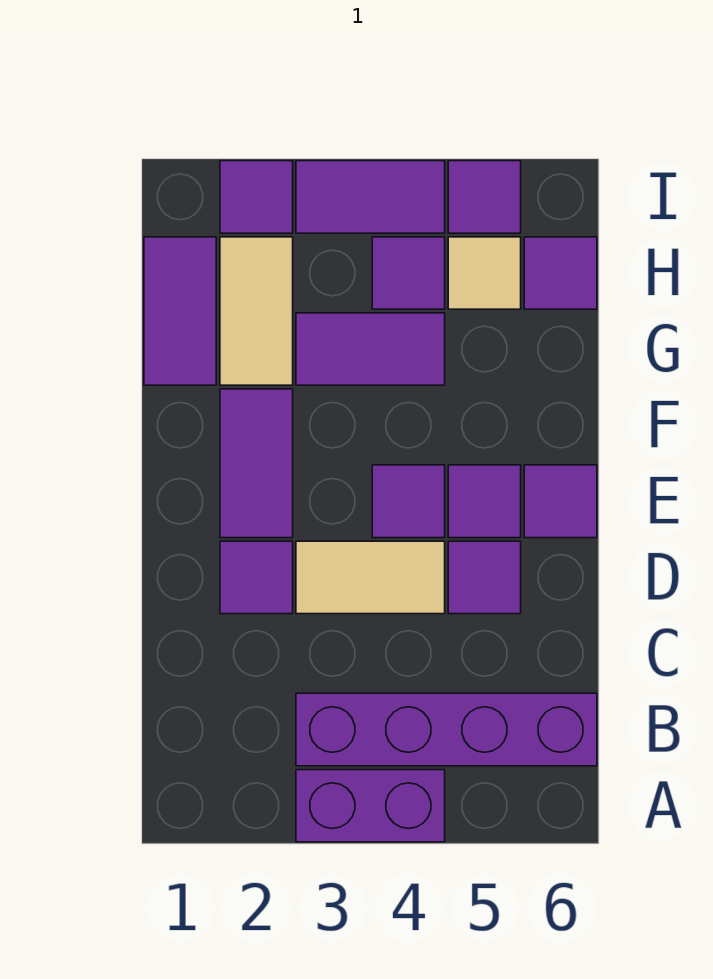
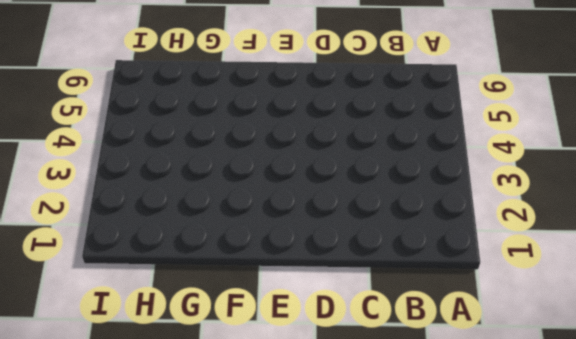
none -> purple brick A3:A4 level 1
none -> purple brick B3:B6 level 1
none -> purple tile D2 level 1

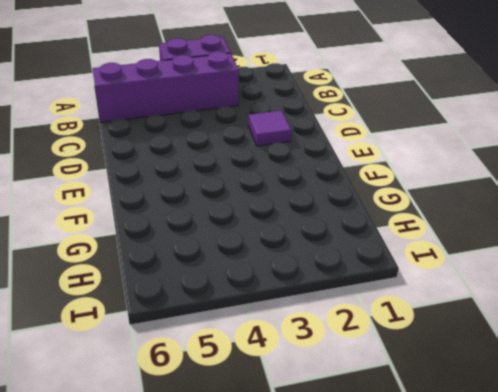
none -> tan tile D3:D4 level 1
none -> purple tile D5 level 1
none -> purple tile E2:F2 level 1

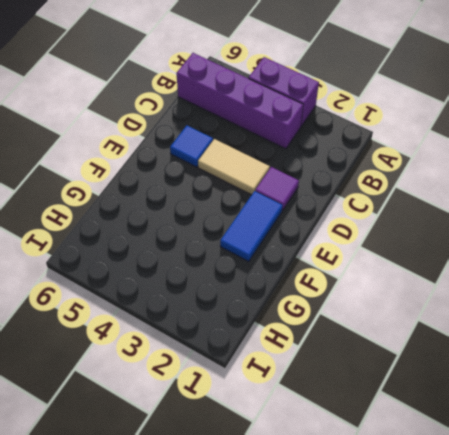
blue tile D5 level 1 -> purple tile D5 level 1
blue tile E2:F2 level 1 -> purple tile E2:F2 level 1
none -> purple tile E4 level 1
none -> purple tile E5 level 1
none -> purple tile E6 level 1

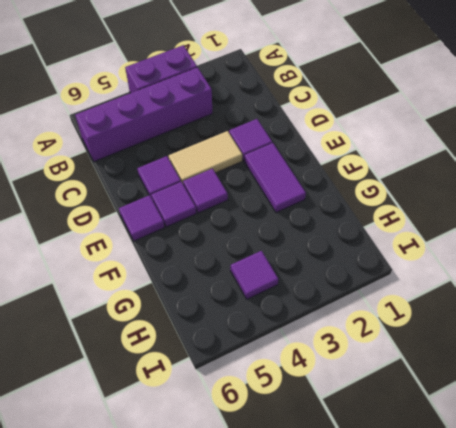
none -> purple tile G1:H1 level 1
none -> tan tile G2:H2 level 1
none -> purple tile G3:G4 level 1

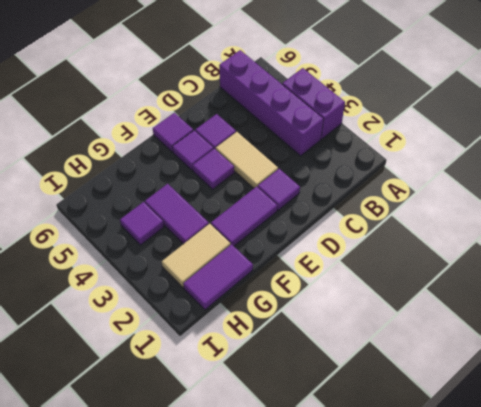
none -> tan tile H5 level 1
none -> purple tile H6 level 1
none -> purple tile I2 level 1

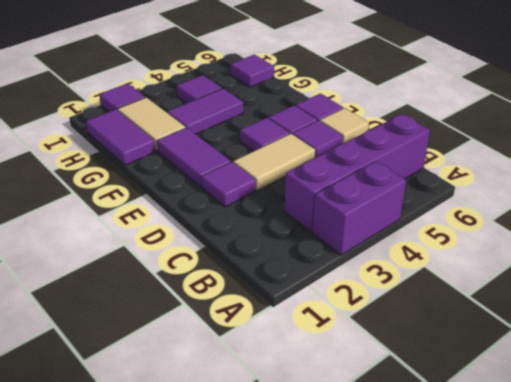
tan tile D6 level 1 -> tan tile H5 level 1
none -> purple tile I3:I4 level 1
none -> purple tile I5 level 1

